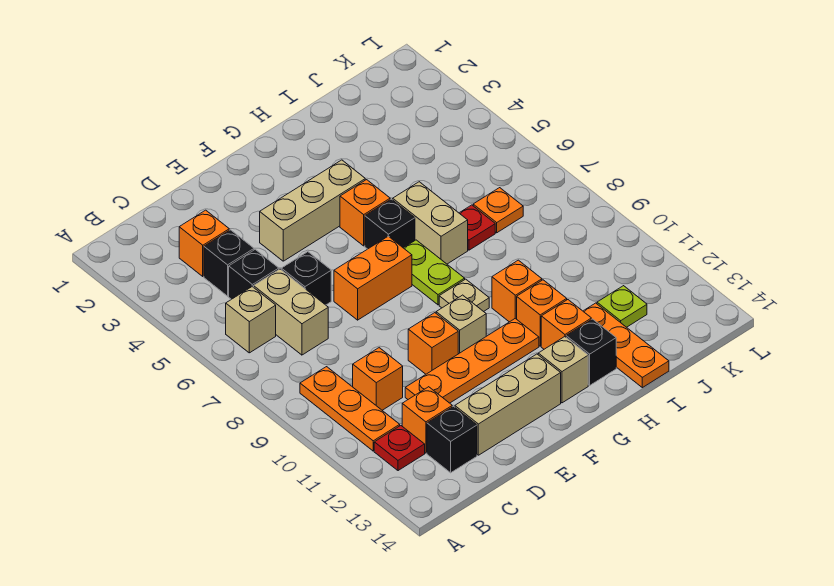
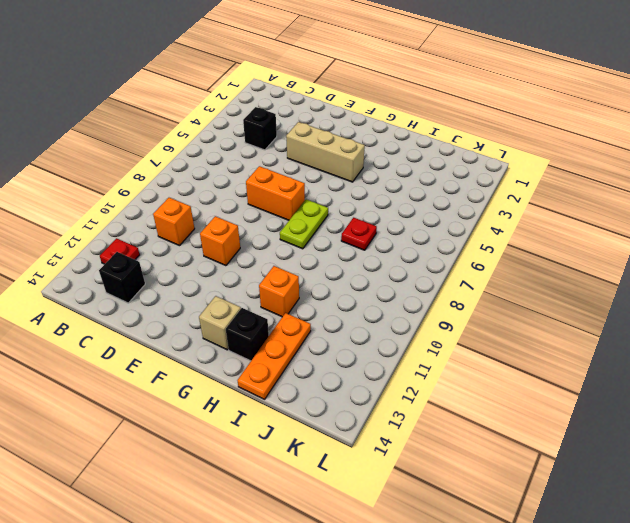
none -> tan brick B6 level 1
none -> orange plate B9:B11 level 1
none -> orange brick C3 level 1
none -> black brick C5 level 1

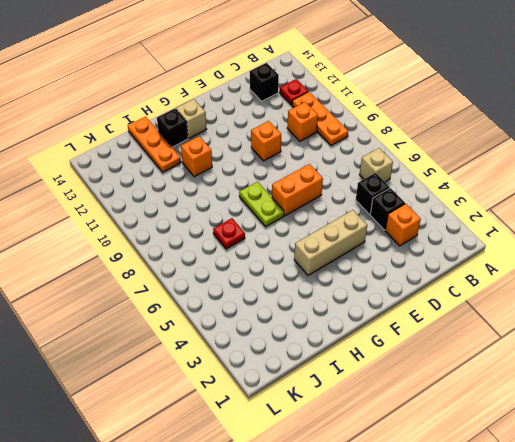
none -> tan brick C6:C7 level 1
none -> orange brick C12 level 1
none -> black brick D6 level 1
none -> orange plate D11:G11 level 1

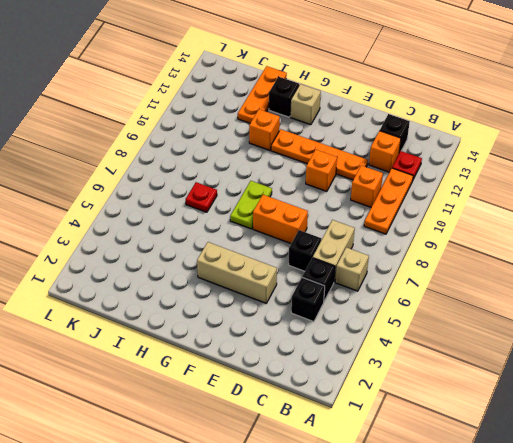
none -> orange brick C3 level 1
none -> tan brick D13:F13 level 1
none -> tan brick F10 level 1
none -> orange brick G5 level 1

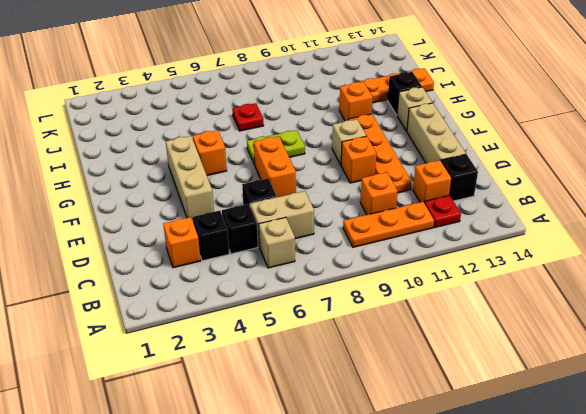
none -> black brick G6 level 1
none -> tan plate G9 level 1
none -> tan brick H6:H7 level 1
none -> orange brick H10 level 1

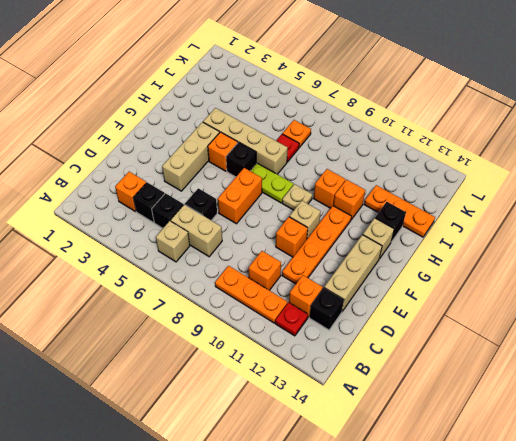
tan brick H4:H7 level 1 -> tan brick H6:H7 level 1
none -> orange brick H12 level 1
none -> lime plate J12 level 1

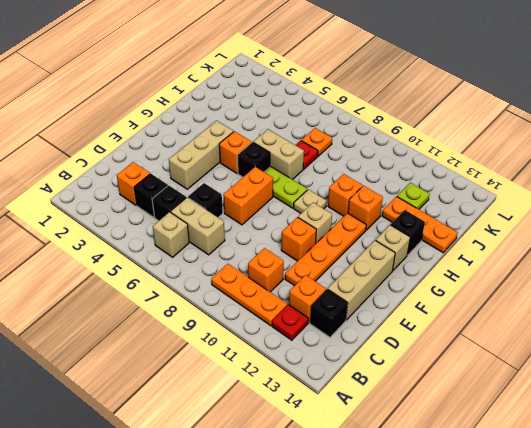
none -> orange brick H12 level 1

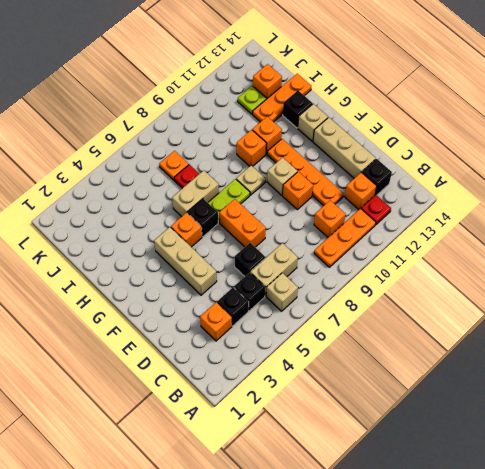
orange brick J13 level 1 -> orange brick H12 level 1

